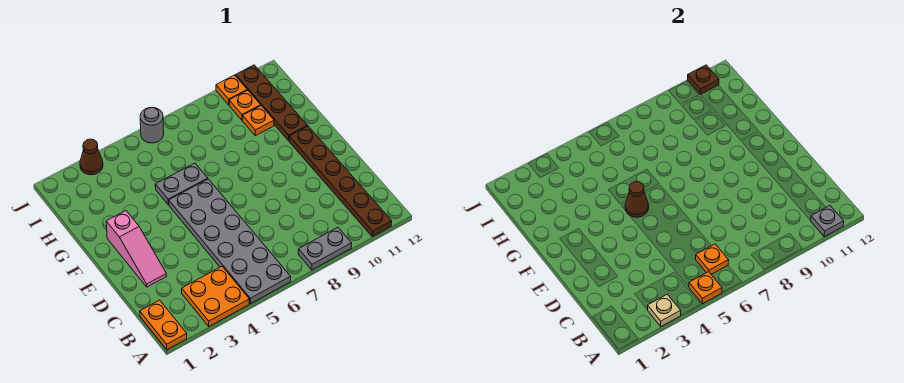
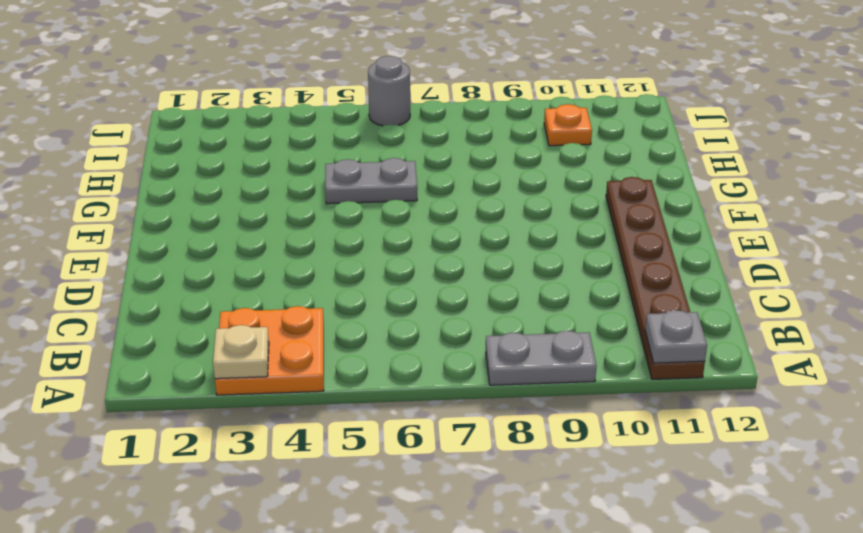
none -> orange plate A1:B1 level 1
none -> grey plate A5:F6 level 1
none -> pink slope D2:F2 level 1 top F

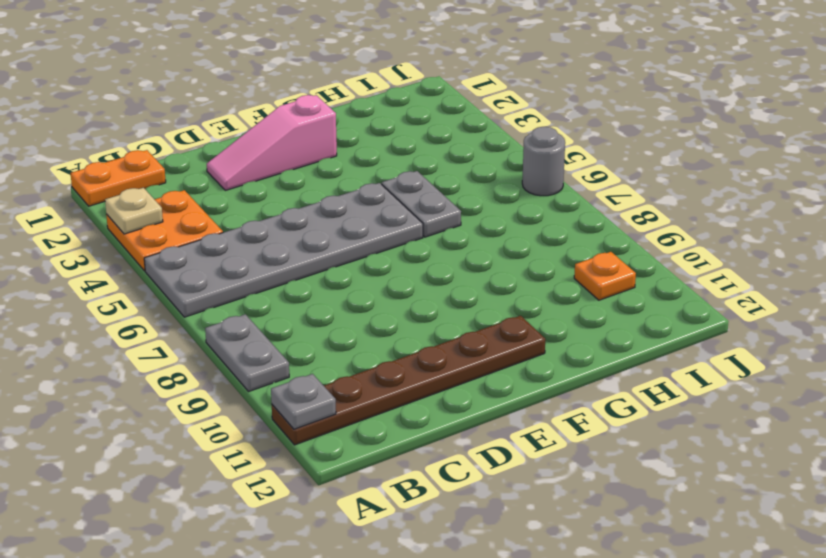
none -> brown plate G11:J11 level 1
none -> orange plate H10 level 1
none -> brown cone J3 level 1

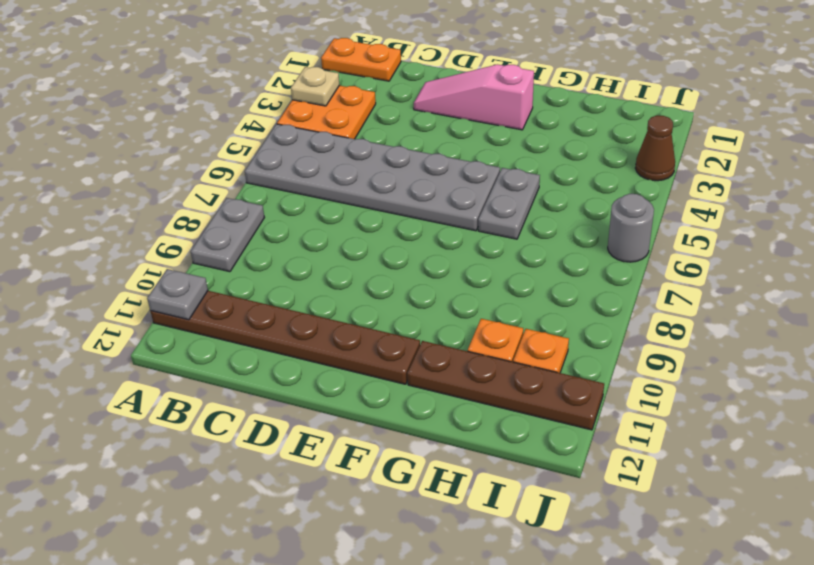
none -> orange plate J10 level 1
none -> orange plate A5 level 2
none -> orange plate B6 level 2

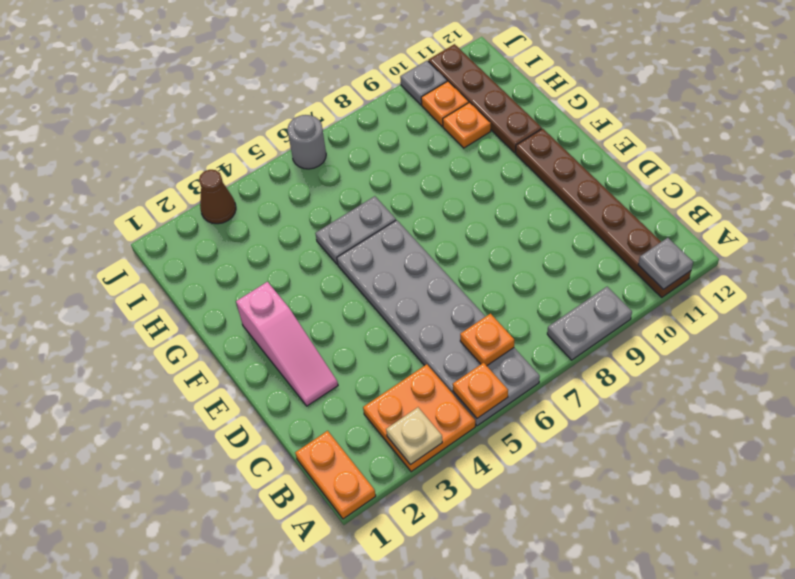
grey plate J10 level 1 -> orange plate J10 level 1
none -> brown cone F5 level 2
none -> brown plate J11 level 2

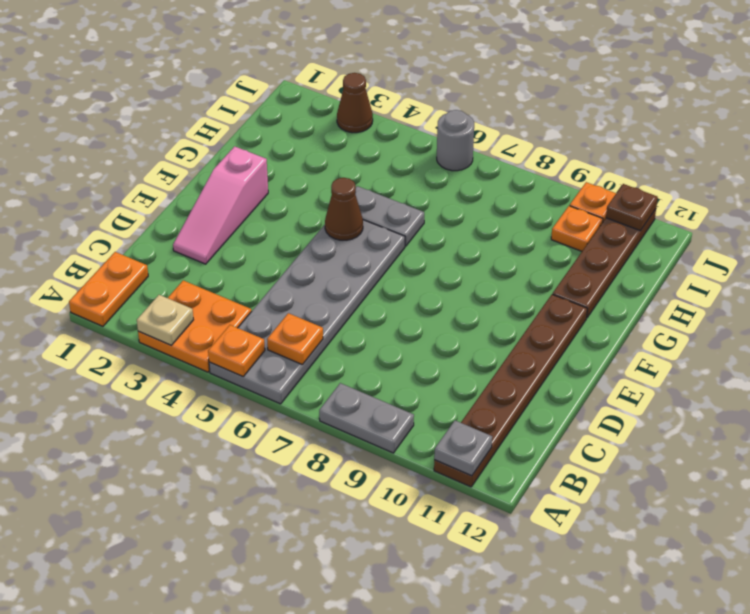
none -> orange plate H10 level 1

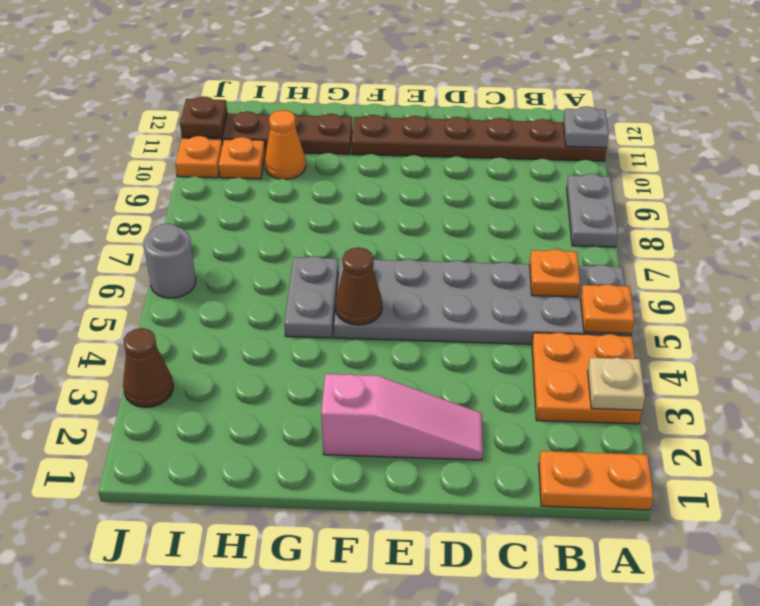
orange cone H10 level 1 -> orange plate H10 level 1

